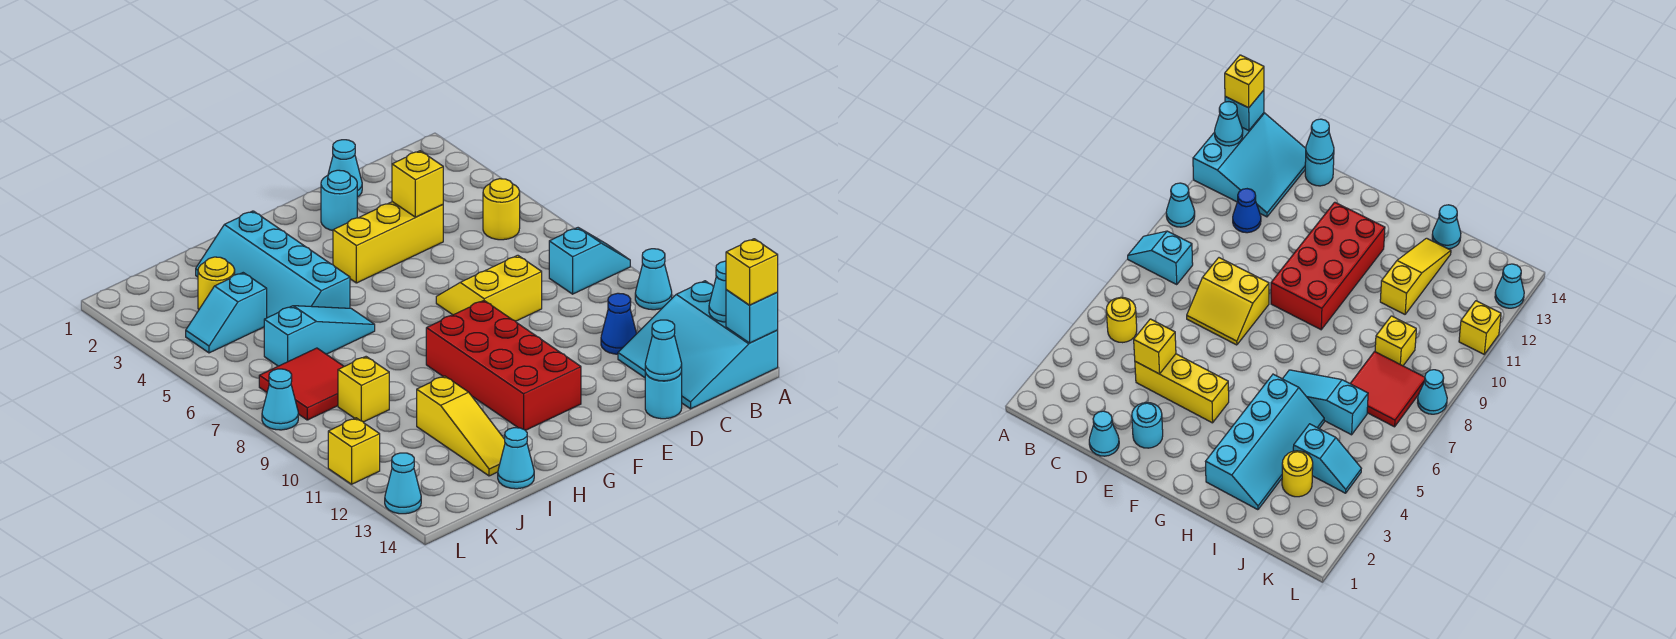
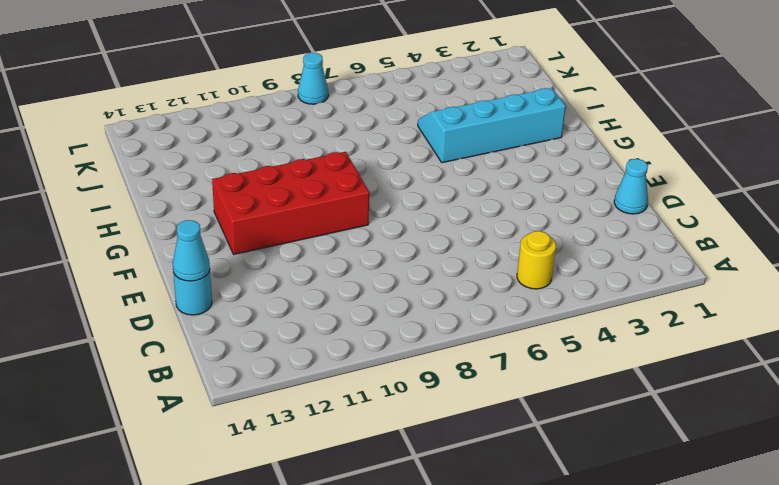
none -> cyan slope A8:B8 level 1 top B
none -> cyan cone A10 level 1
none -> cyan slope A12:C14 level 1 top A

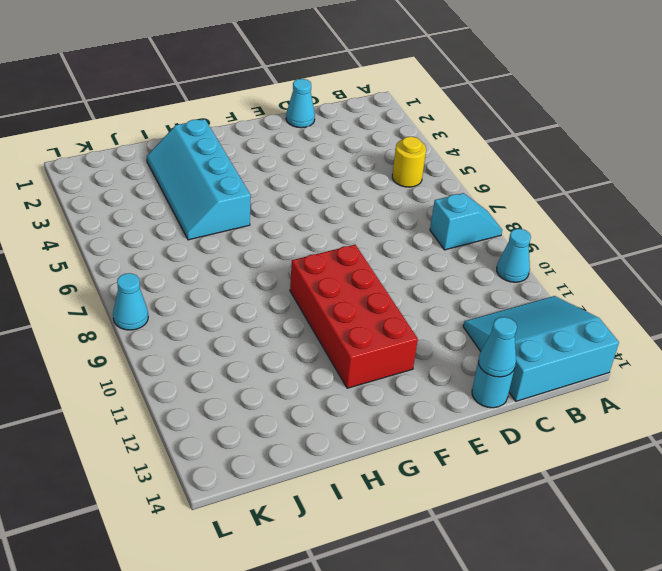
cyan slope A12:C14 level 1 top 14 -> cyan slope A12:C14 level 1 top A
none -> blue cone C11 level 1
none -> yellow brick D4:F4 level 1
none -> yellow slope D7:E8 level 1 top 8

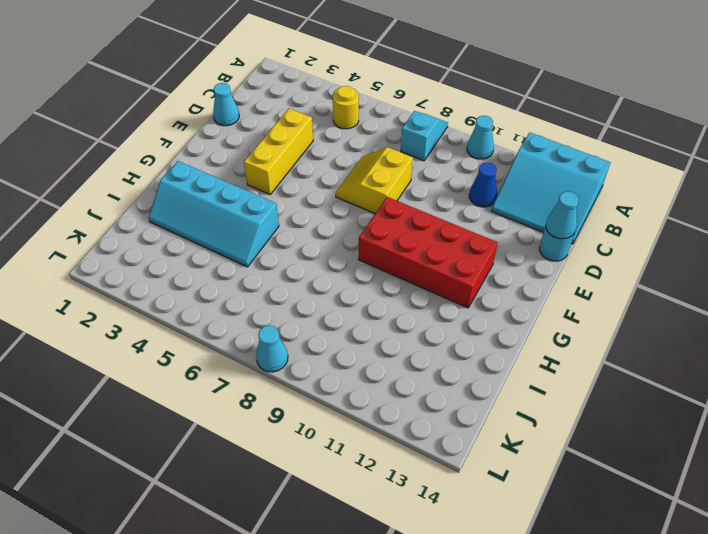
none -> cyan round brick E2 level 1
none -> cyan slope H6:J6 level 1 top J
none -> yellow slope I11:I13 level 1 top 11

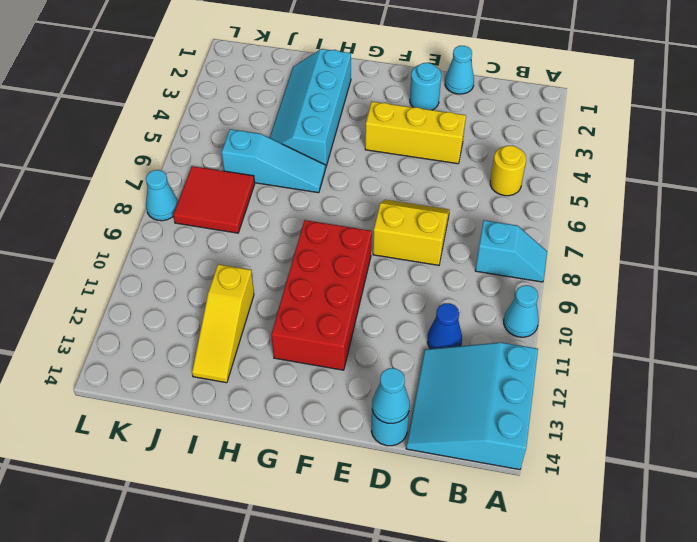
none -> cyan cone I14 level 1
none -> yellow round brick J3 level 1
none -> cyan slope J4:K4 level 1 top J

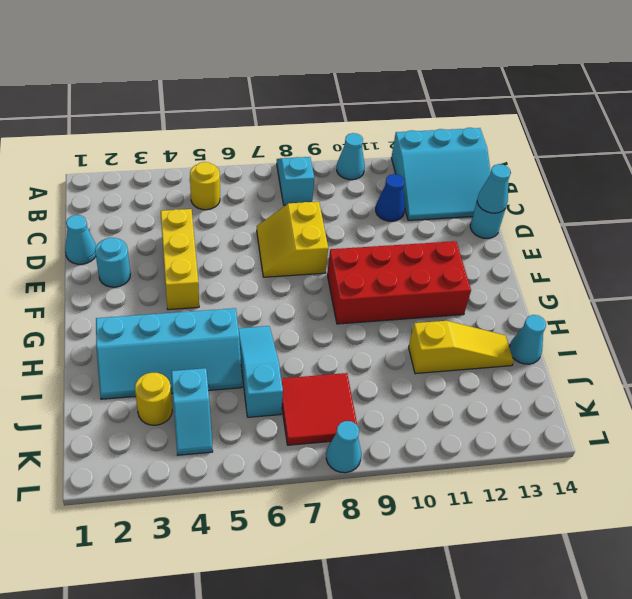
none -> yellow brick J9 level 1
none -> yellow brick L11 level 1
none -> cyan cone L13 level 1

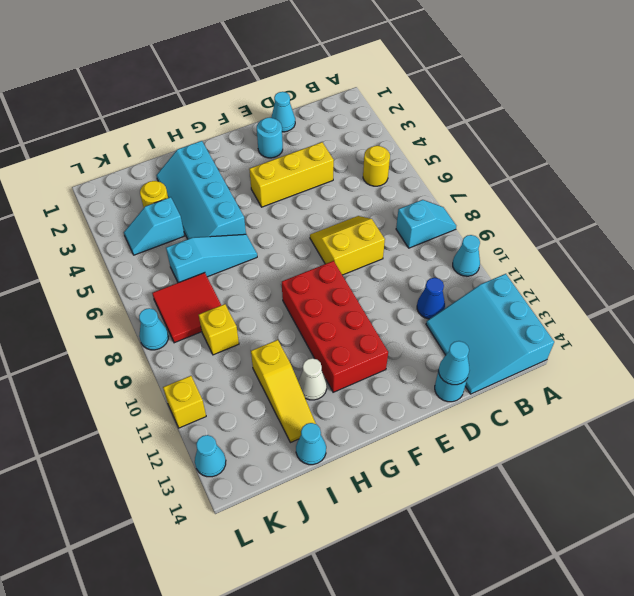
white cone H12 level 1 -> none
none -> cyan cone A13 level 2
none -> cyan brick A14 level 2
none -> yellow brick D4 level 2

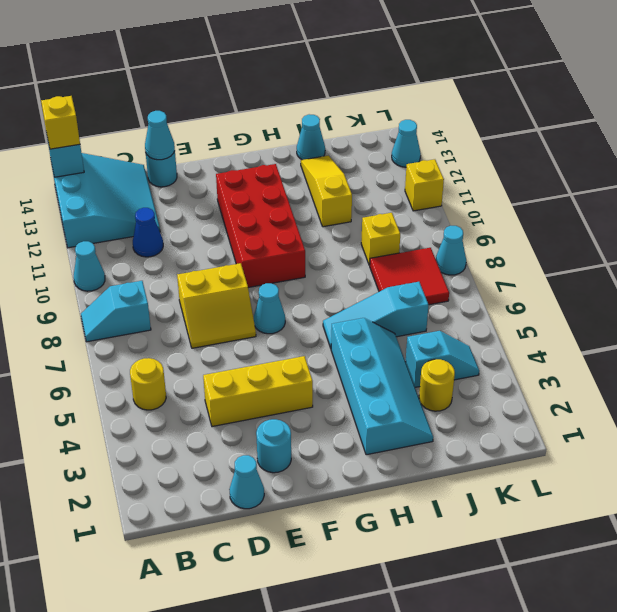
cyan cone F7 level 1 -> cyan cone A13 level 2
none -> yellow brick D4 level 2

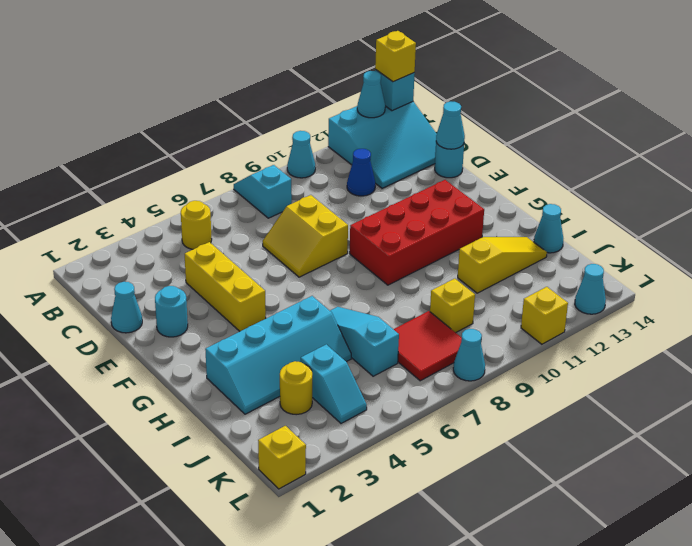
yellow brick L1 level 1 -> yellow brick D4 level 2

